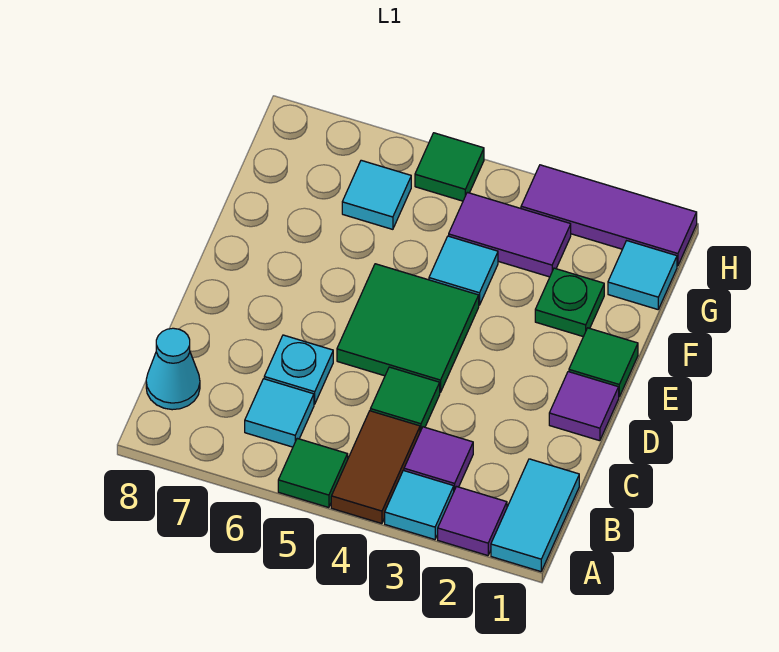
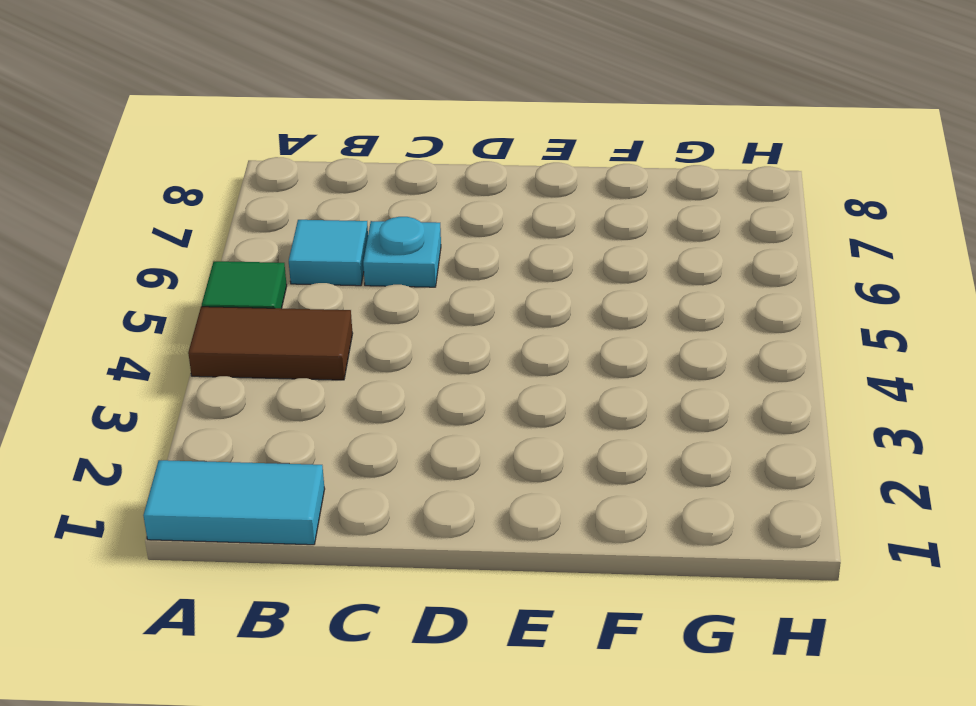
none -> purple tile A2 level 1
none -> cyan tile A3 level 1
none -> purple tile B3 level 1

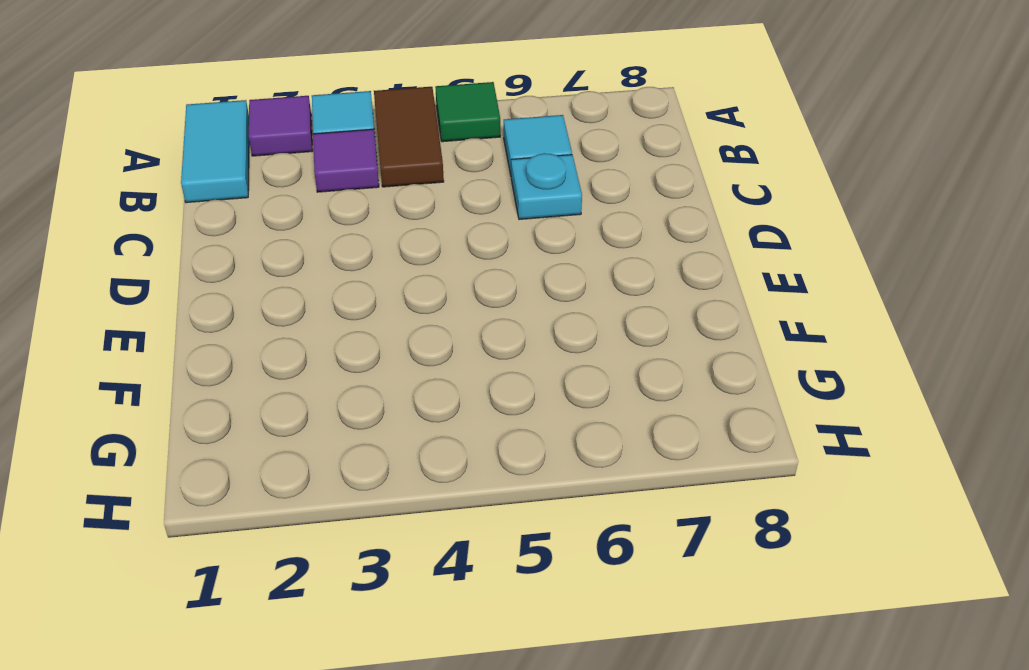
none -> cyan cone B8 level 1
none -> green tile C4 level 1
none -> purple tile D1 level 1

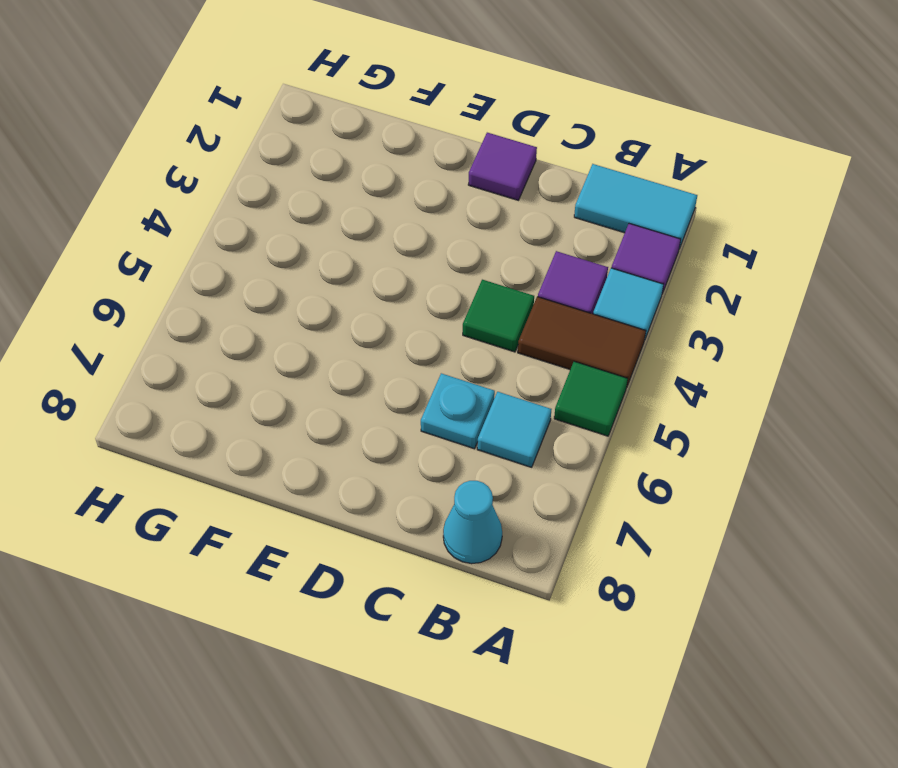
none -> green tile D4:E5 level 1
none -> green tile E1 level 1
none -> green plate F2 level 1

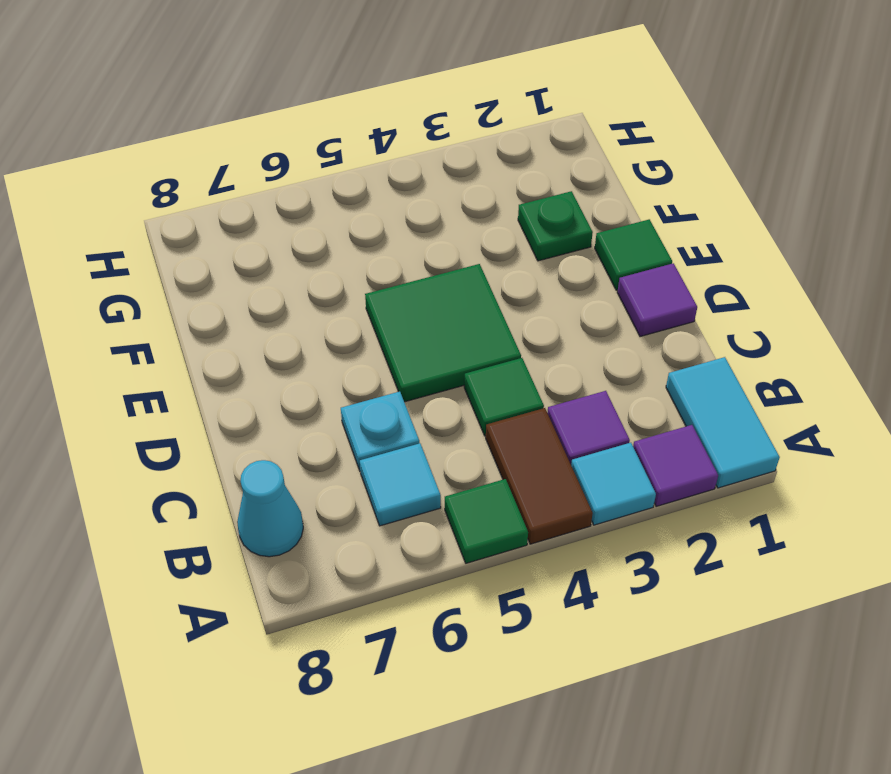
none -> cyan tile F4 level 1
none -> cyan tile G1 level 1
none -> purple tile G3:G4 level 1

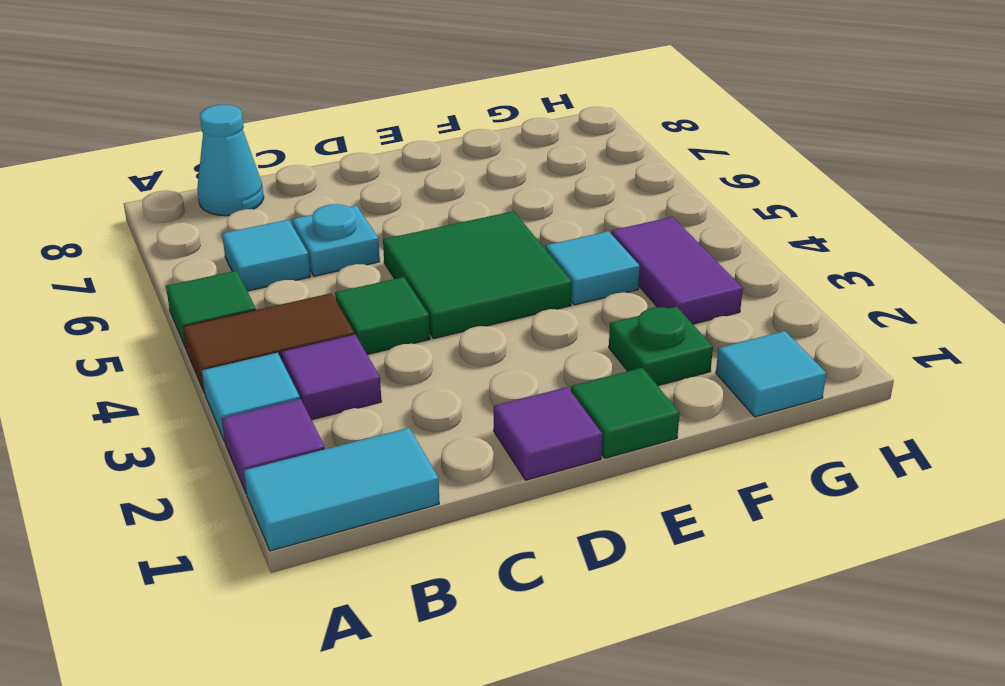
none -> cyan tile G6 level 1
none -> purple tile H1:H3 level 1
none -> green tile H5 level 1

